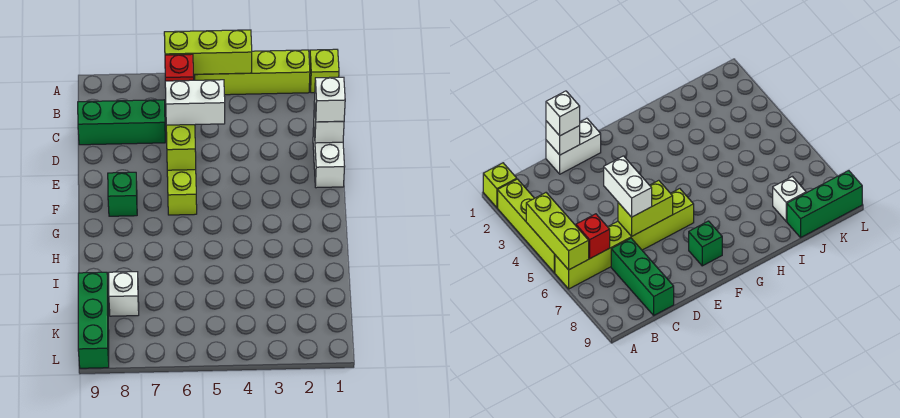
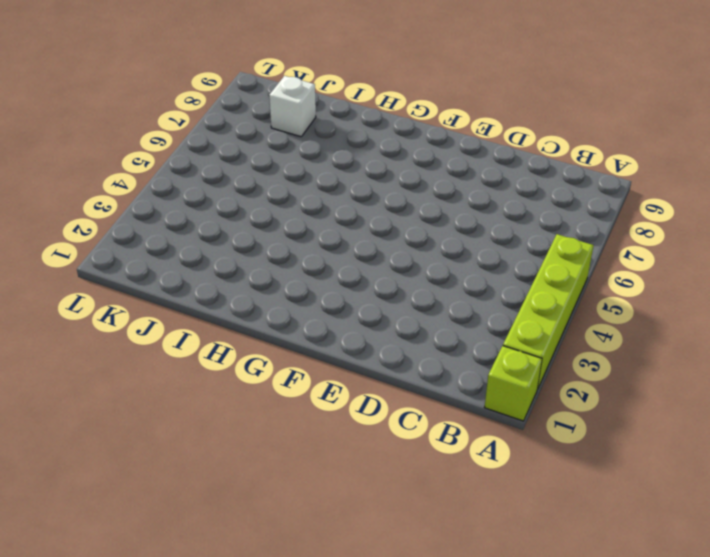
none -> lime brick A6:F6 level 1
none -> green brick C7:C9 level 1
none -> white brick D1:E1 level 1

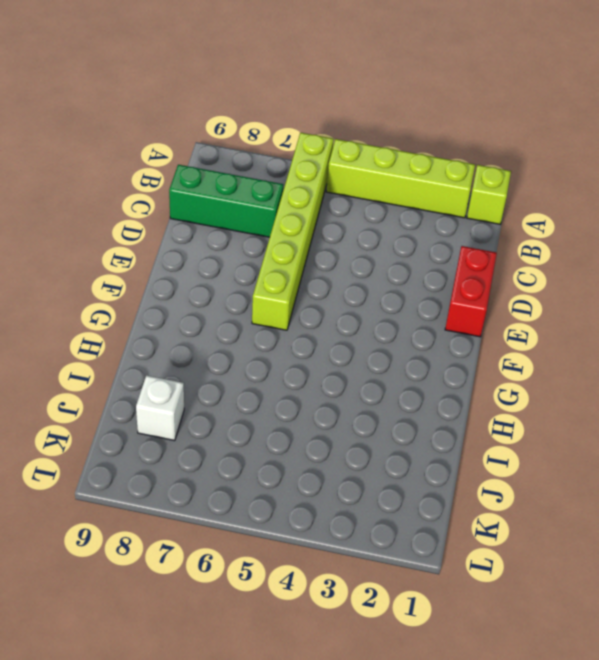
red brick D1:E1 level 1 -> white brick D1:E1 level 1
none -> green brick F8 level 1
none -> green brick J9:L9 level 1
none -> lime brick A4:A6 level 2

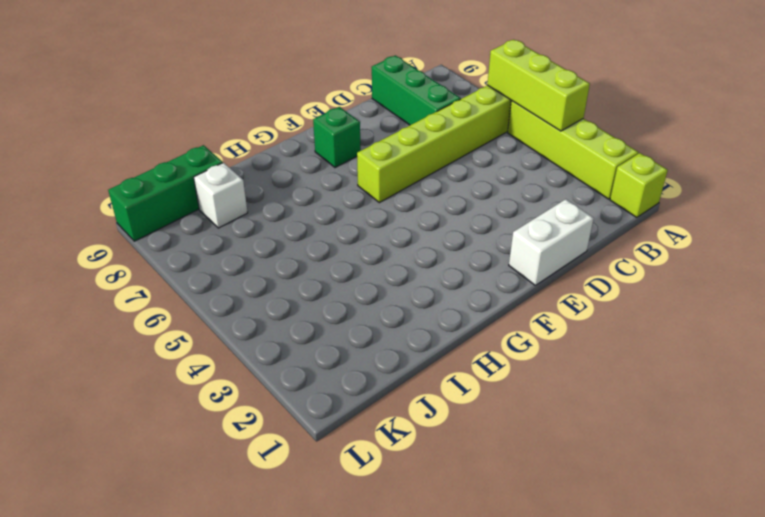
none -> red brick B6 level 2
none -> white brick D1 level 2
none -> lime brick D6:E6 level 2

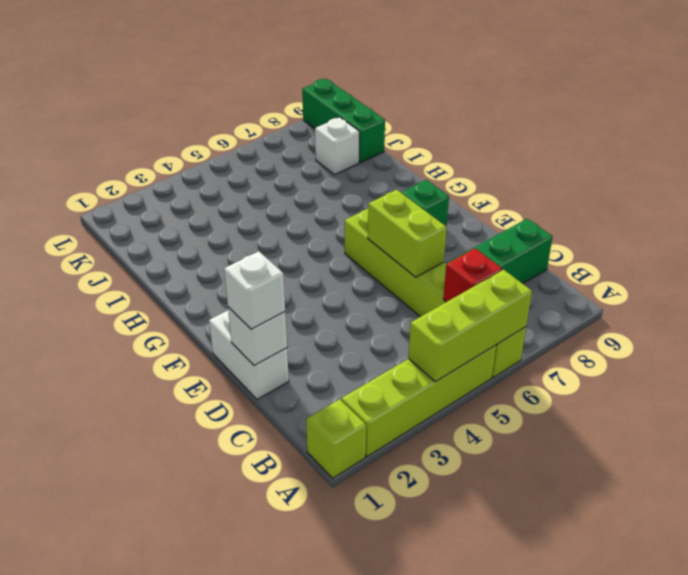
none -> white brick D5:D6 level 3

